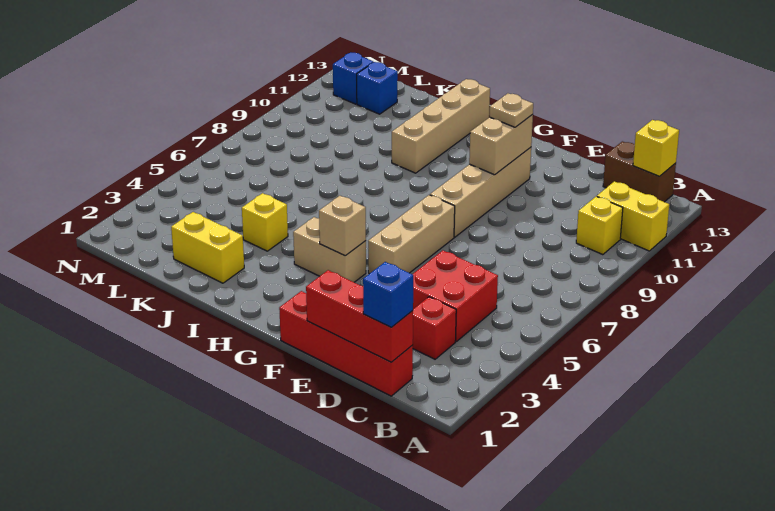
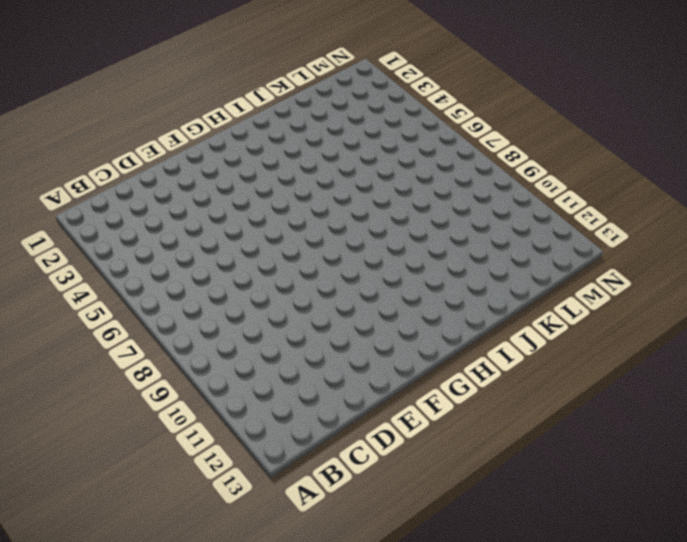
none -> yellow brick A11:B11 level 1
none -> yellow brick B10 level 1
none -> brown brick B13:C13 level 1

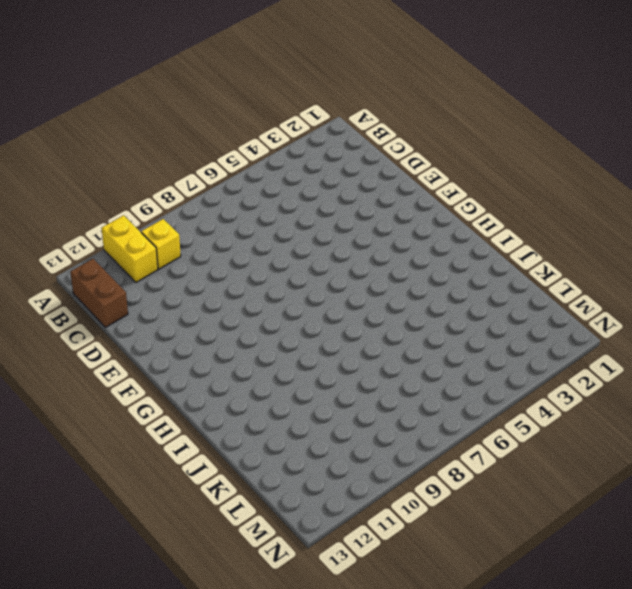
none -> red brick C1:F1 level 1
none -> red brick C3 level 1
none -> red brick C4:D5 level 1

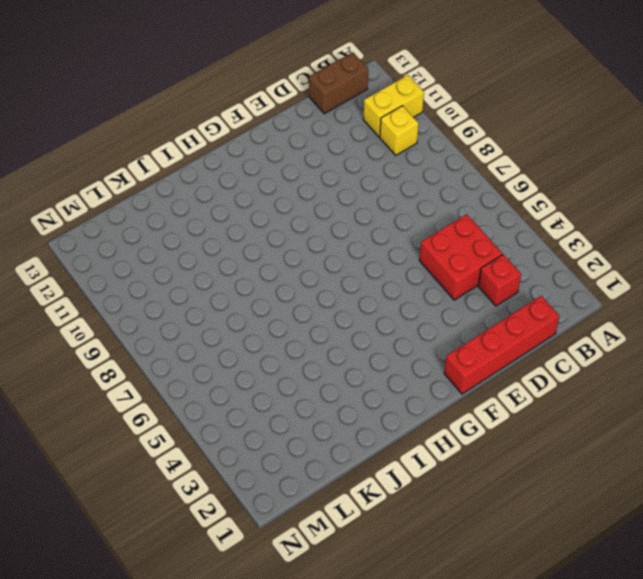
none -> tan brick F5:F7 level 1
none -> tan brick F8:F11 level 1
none -> tan brick G4:H4 level 1

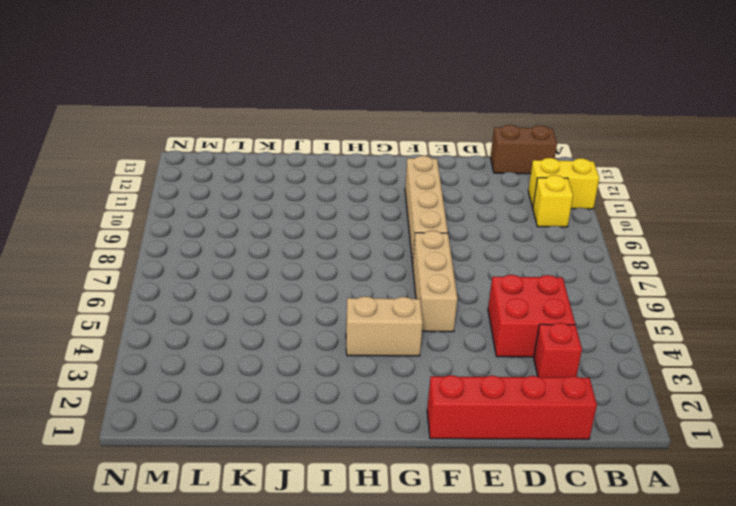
none -> tan brick I10:I13 level 1
none -> yellow brick J2:K2 level 1
none -> yellow brick J4 level 1

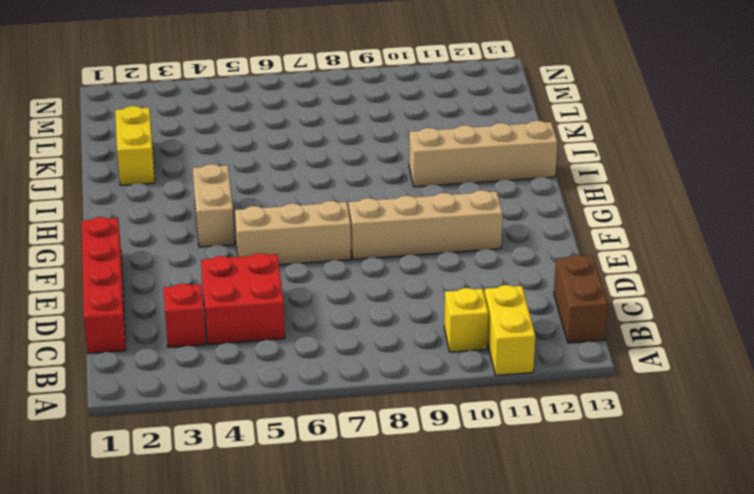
none -> yellow brick J4 level 1
none -> blue brick L12 level 1
none -> blue brick M12 level 1

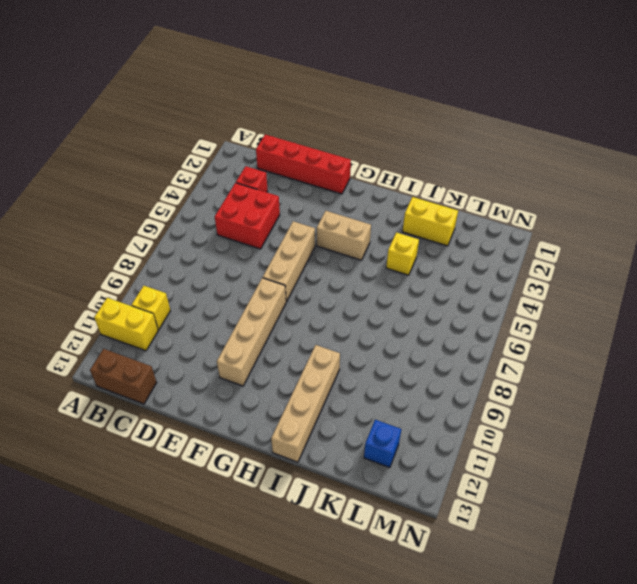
none -> blue brick M12 level 1
none -> yellow brick B13 level 2
none -> red brick C1:E1 level 2

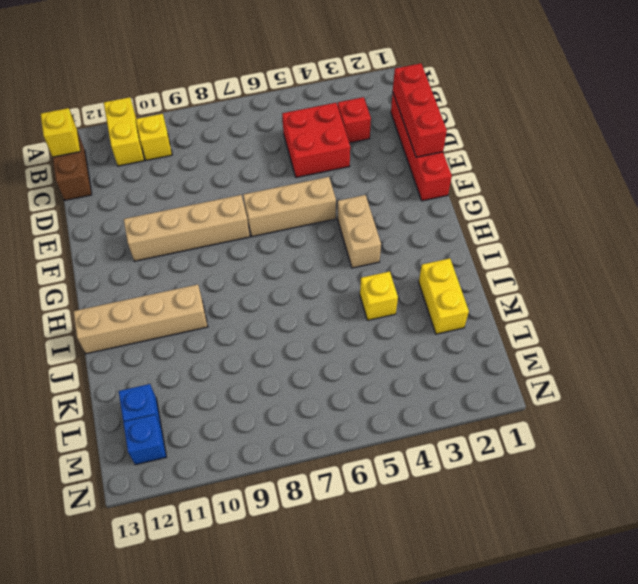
none -> tan brick F10:F11 level 2
none -> tan brick G4 level 2
none -> blue brick C1 level 3

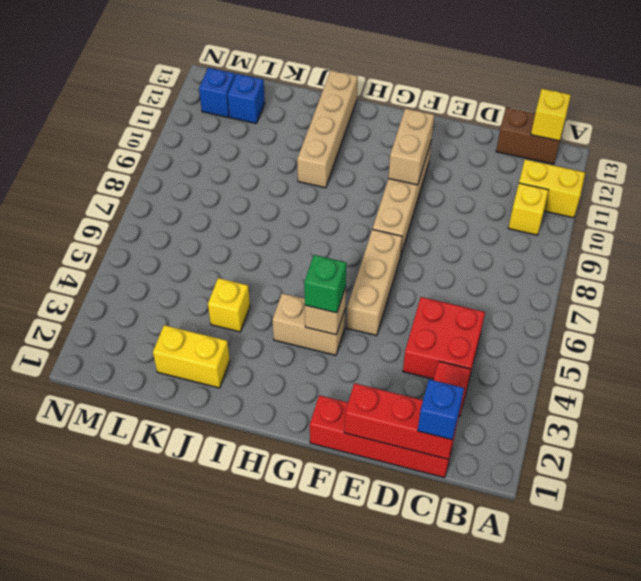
green brick G4 level 3 -> none
none -> tan plate F11 level 3

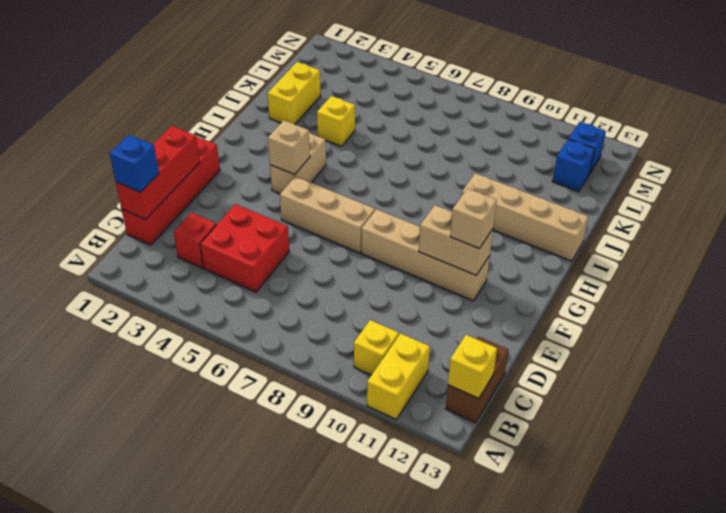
tan brick F11 level 3 -> tan plate F11 level 3

